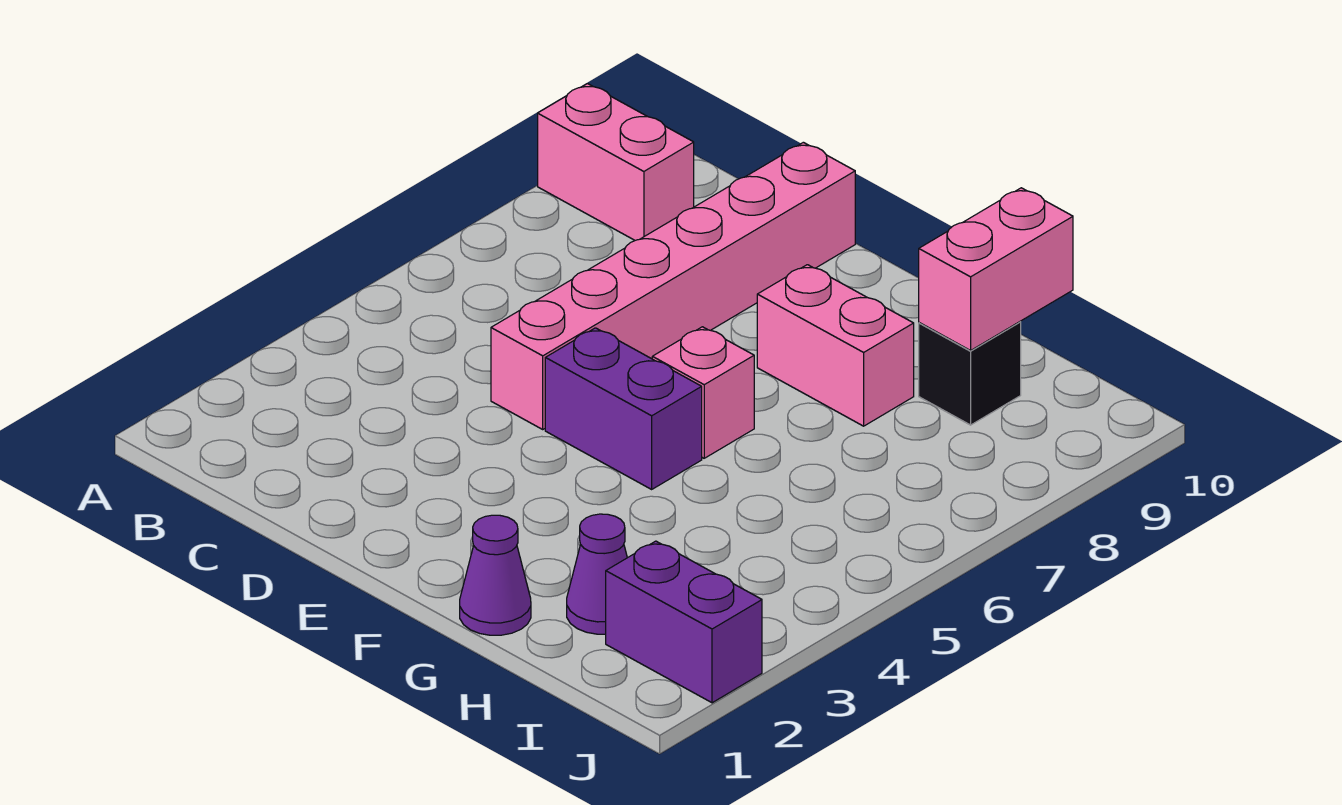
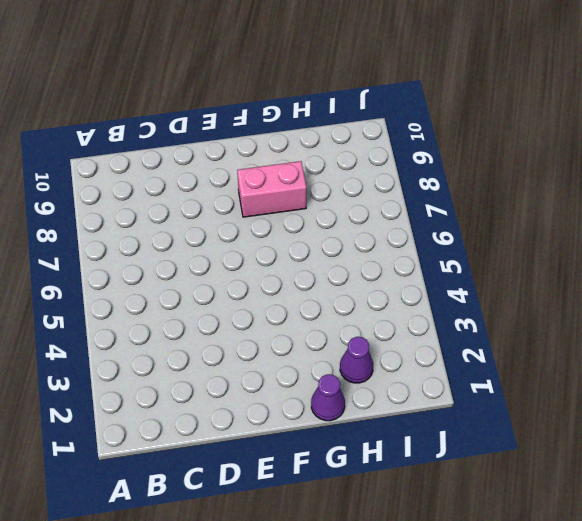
none -> pink brick A9:B9 level 1
none -> pink brick D5:D10 level 1

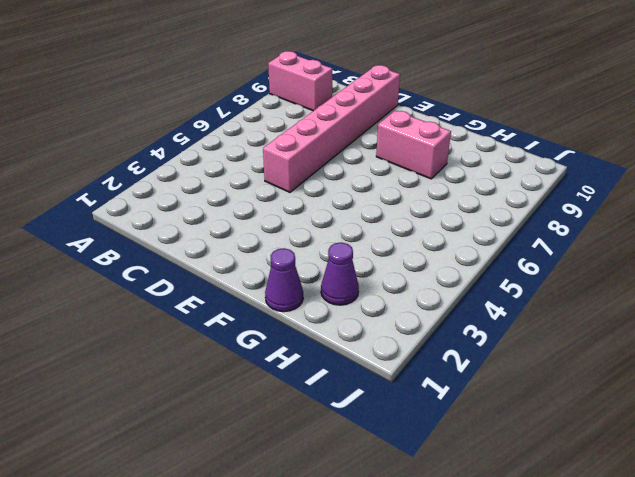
none -> purple brick E5:F5 level 1
none -> pink brick F6 level 1

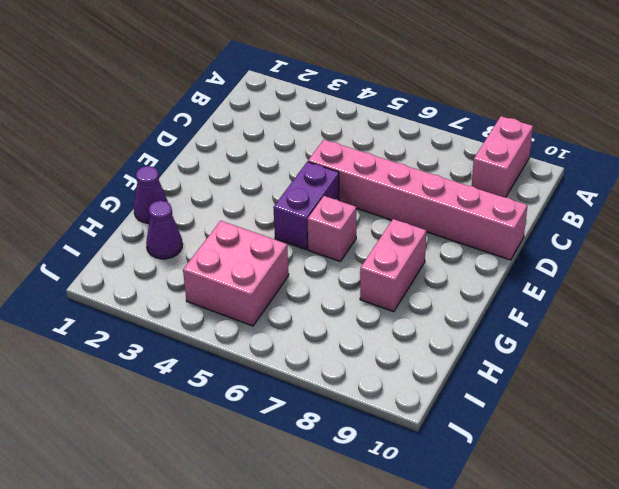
pink brick H4:I5 level 1 -> none
none -> black brick H9 level 1
none -> purple brick I2:J2 level 1

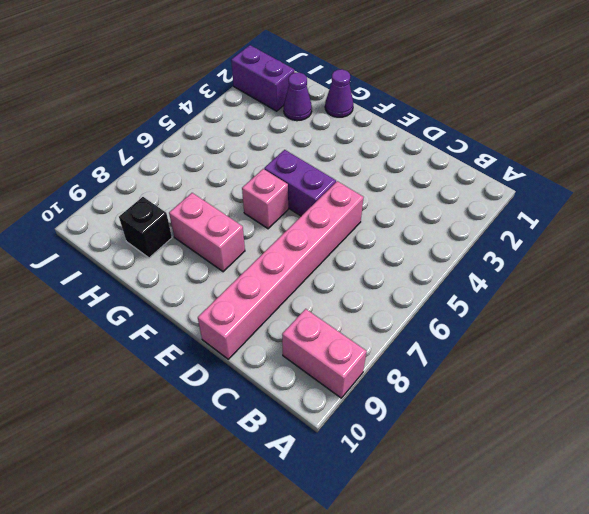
none -> pink brick H9:H10 level 2

